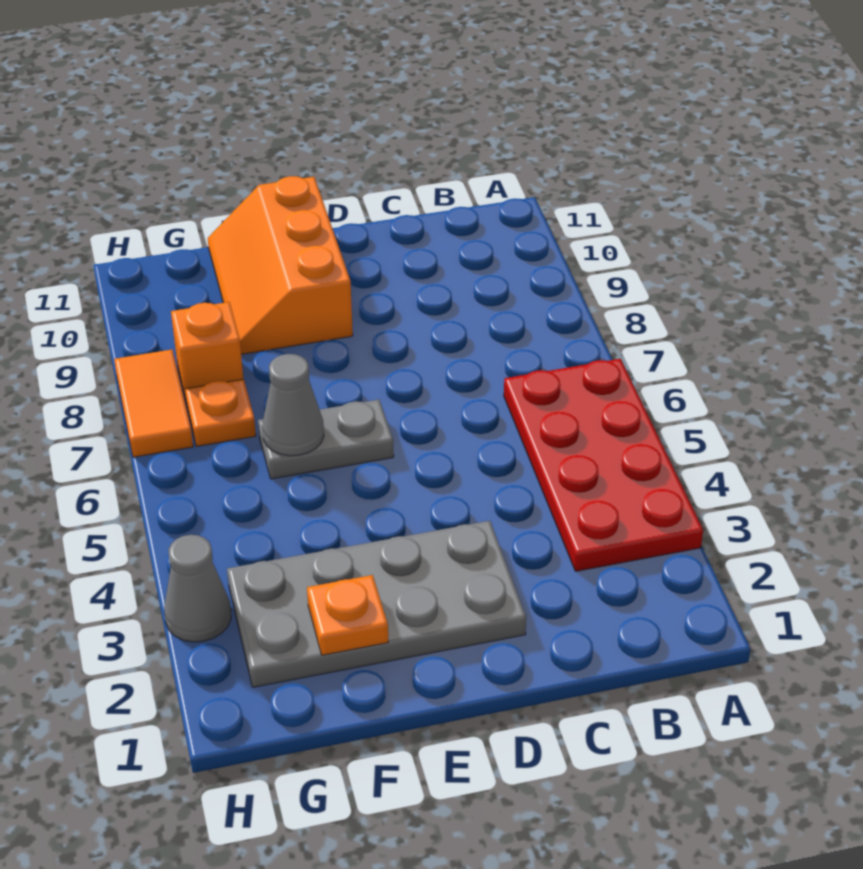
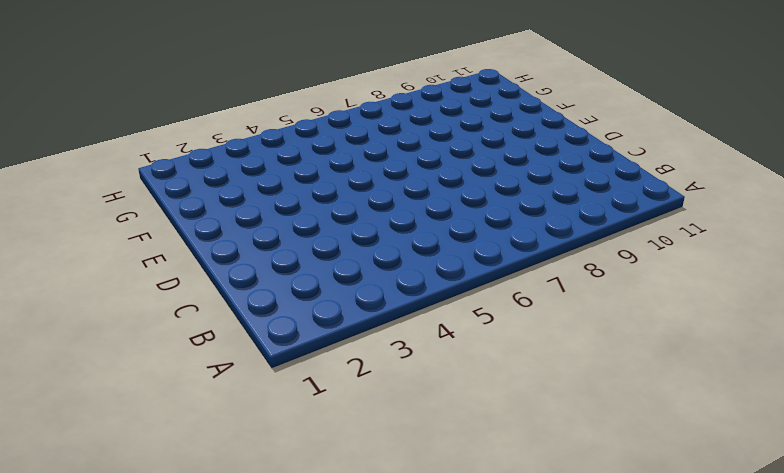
none -> red plate A3:B6 level 1
none -> grey plate D2:G3 level 1

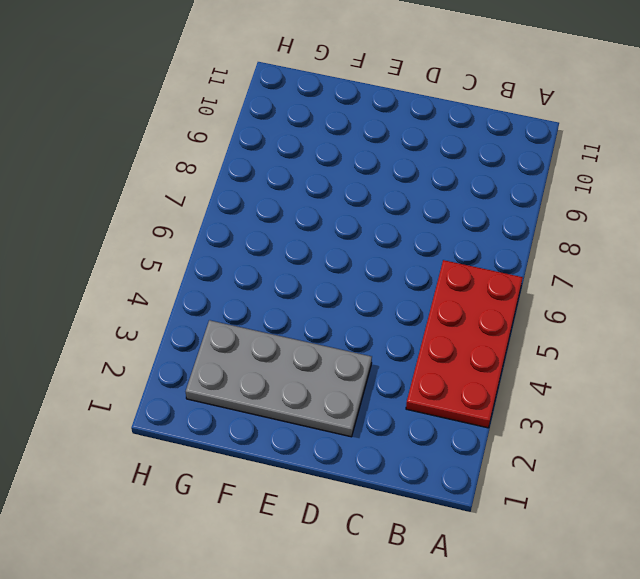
none -> grey plate E6:F6 level 1
none -> orange slope E9:F11 level 1 top E

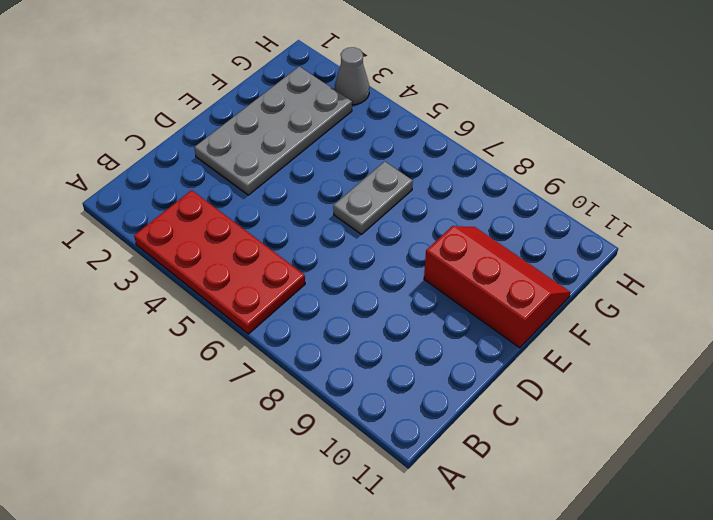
red slope E9:F11 level 1 top E -> orange slope E9:F11 level 1 top E
none -> orange plate G7 level 1
none -> orange brick G8 level 1

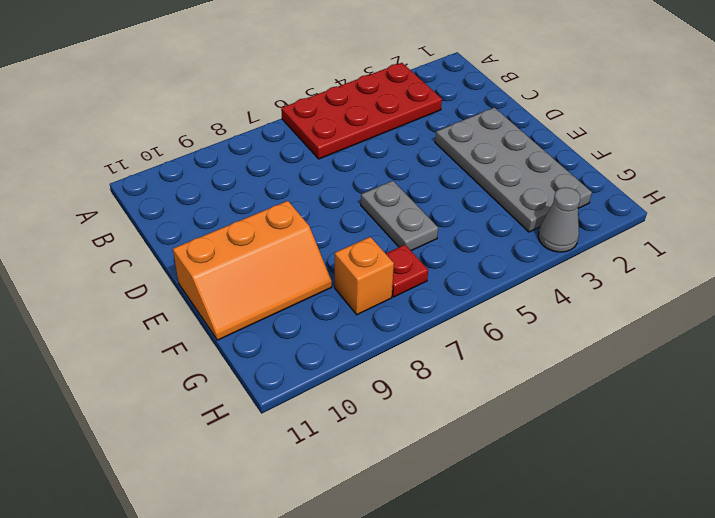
red plate G7 level 1 -> orange plate G7 level 1
none -> orange tile H7:H8 level 1
none -> orange plate F2 level 2

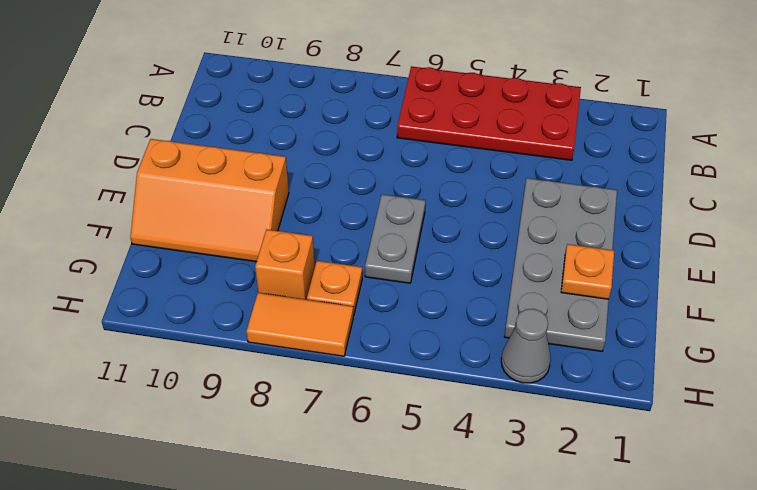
none -> grey cone F6 level 2

